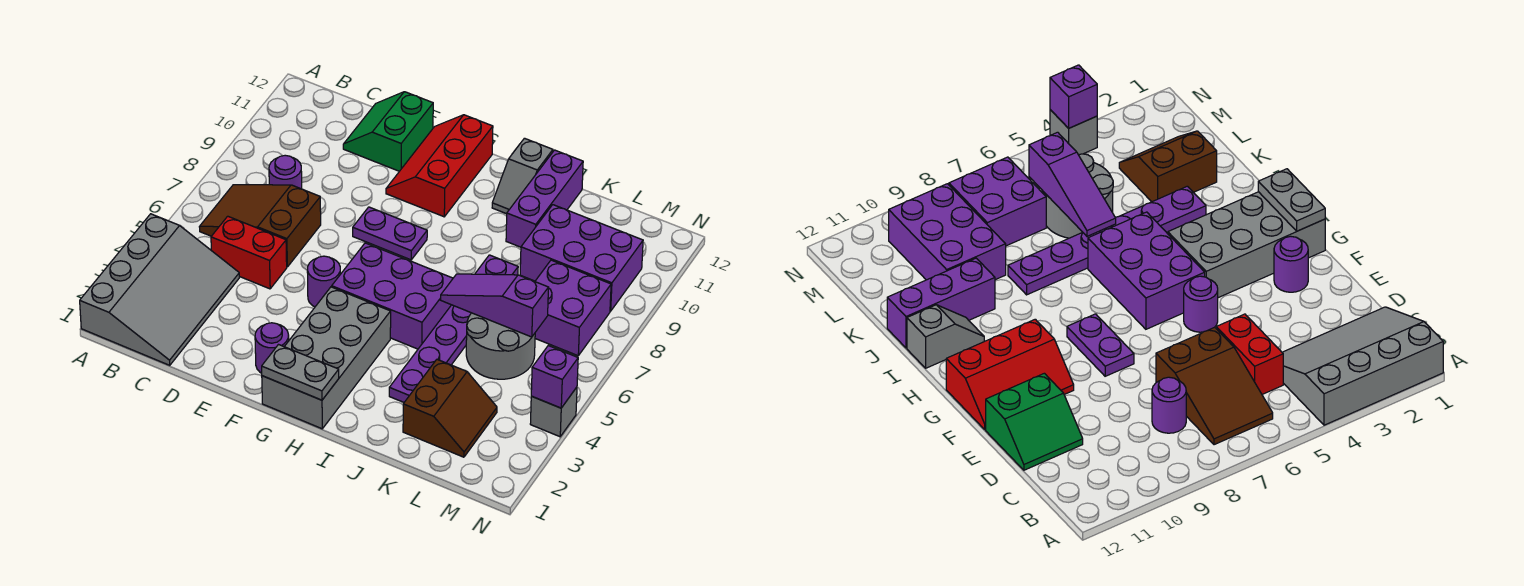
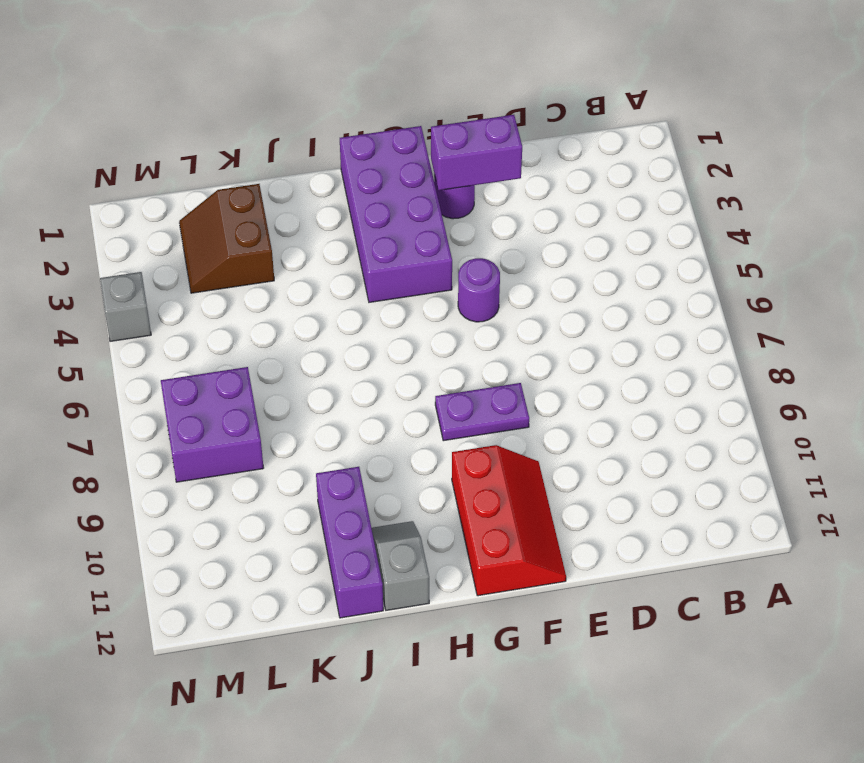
purple brick E2:F2 level 2 -> none
purple brick G1:H4 level 1 -> grey brick G1:H4 level 1
none -> grey slope A1:C4 level 1 top A
none -> brown slope B6:D7 level 1 top D
none -> red brick C5:D5 level 1

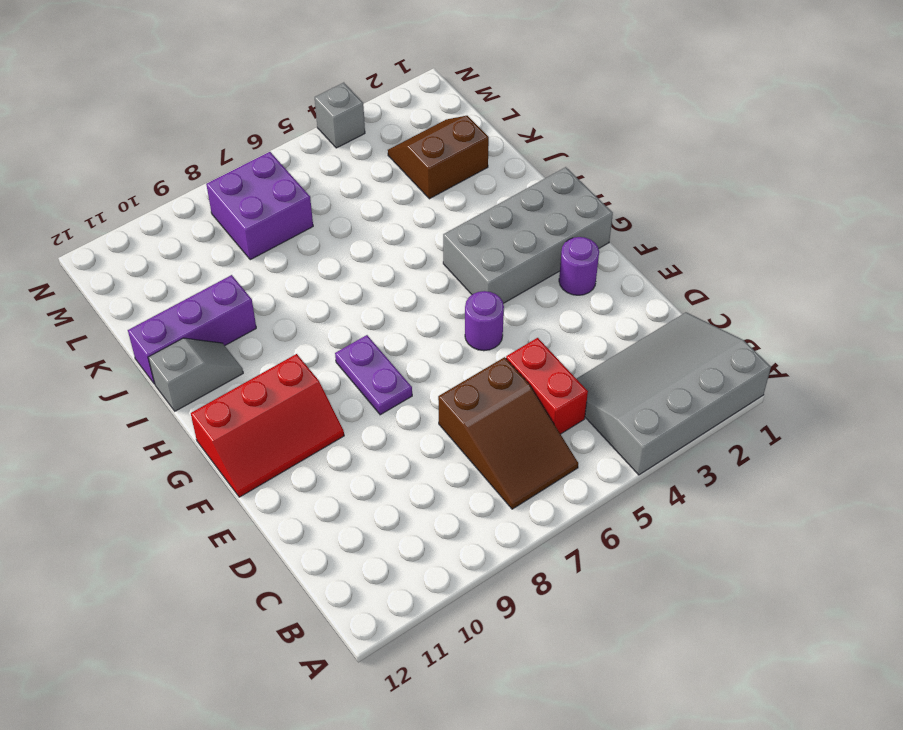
none -> purple round brick C8 level 1
none -> green slope D11:E12 level 1 top E
none -> purple brick G5:I6 level 1

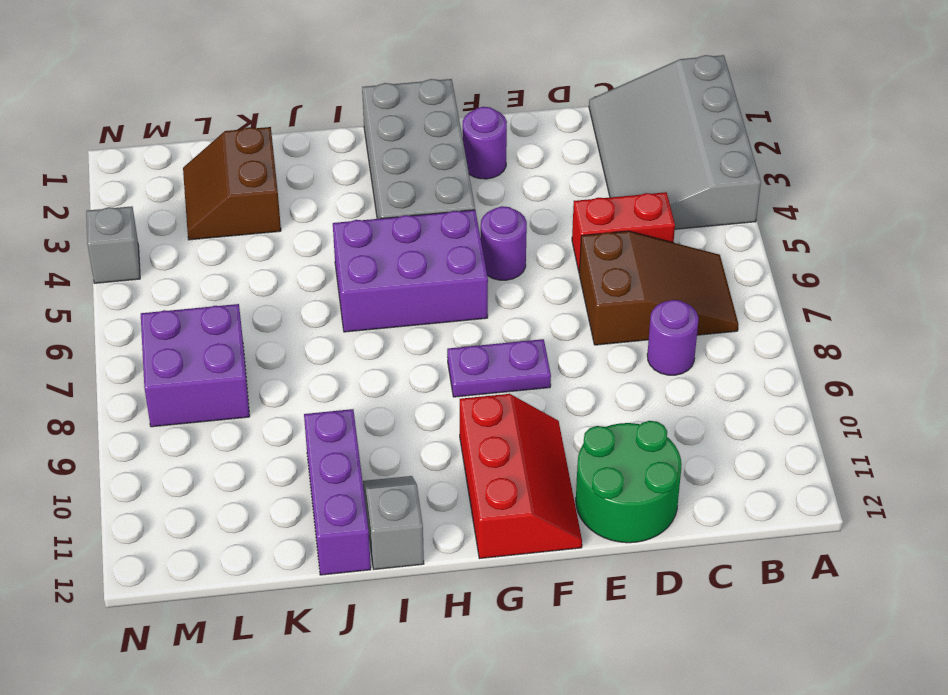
green round brick D11:E12 level 1 -> green slope D11:E12 level 1 top E
none -> purple plate J3:J8 level 1
none -> grey round brick K5:L6 level 1
none -> purple brick K9:M10 level 1

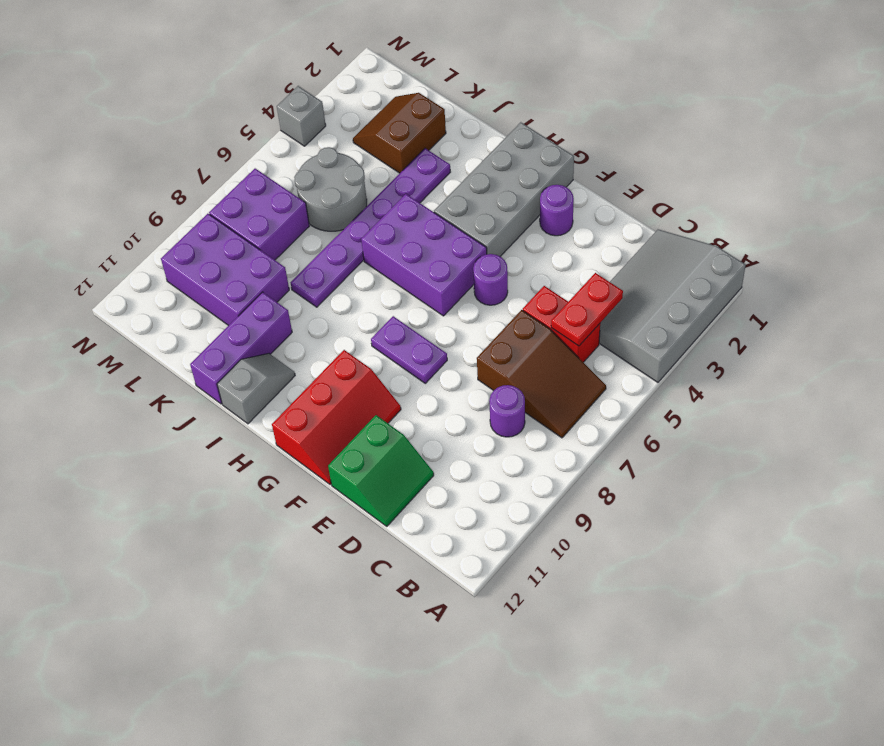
red plate C4:C5 level 2 -> none
none -> grey plate G1:H1 level 2
none -> purple slope J6:L6 level 2 top L
none -> purple brick N4 level 2

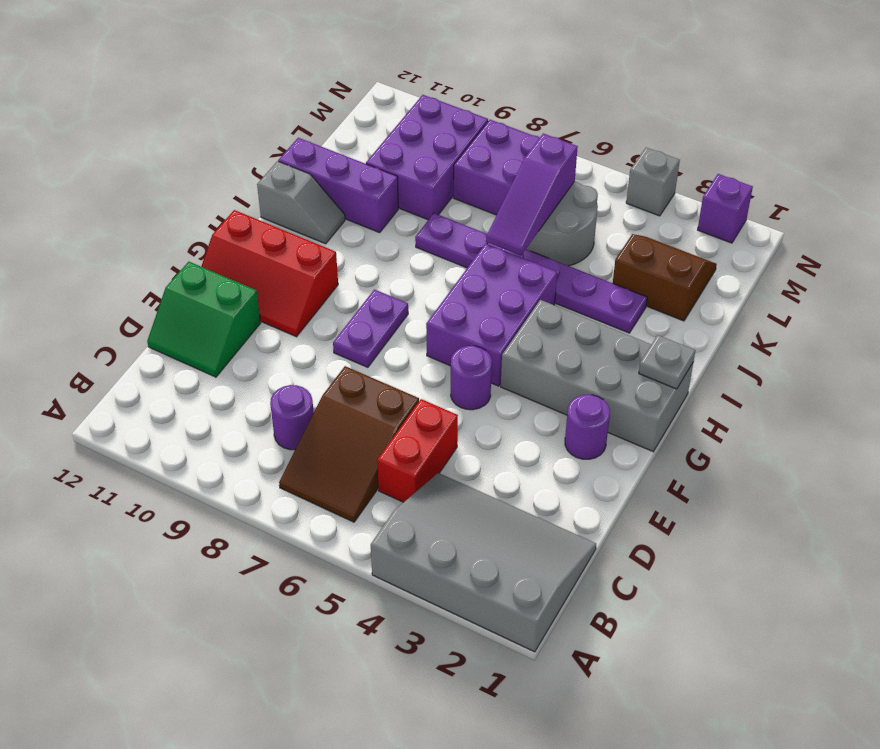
grey plate H1 level 2 -> grey plate G1:H1 level 2
purple brick N2 level 1 -> purple brick N4 level 2

